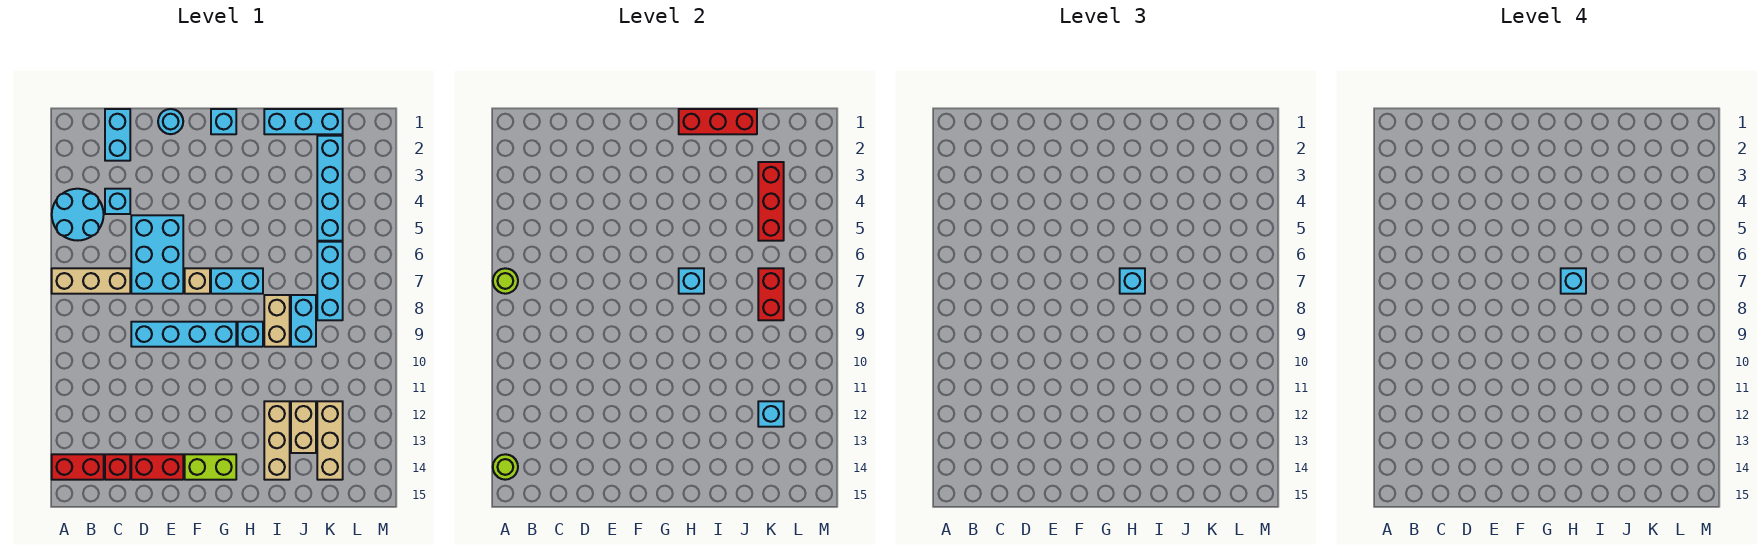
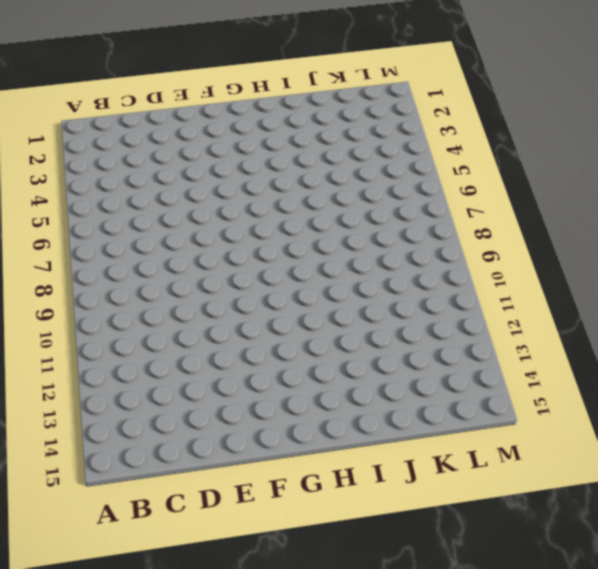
none -> cyan round brick A4:B5 level 1
none -> tan brick A7:C7 level 1
none -> red brick A14:B14 level 1
none -> cyan brick C1:C2 level 1

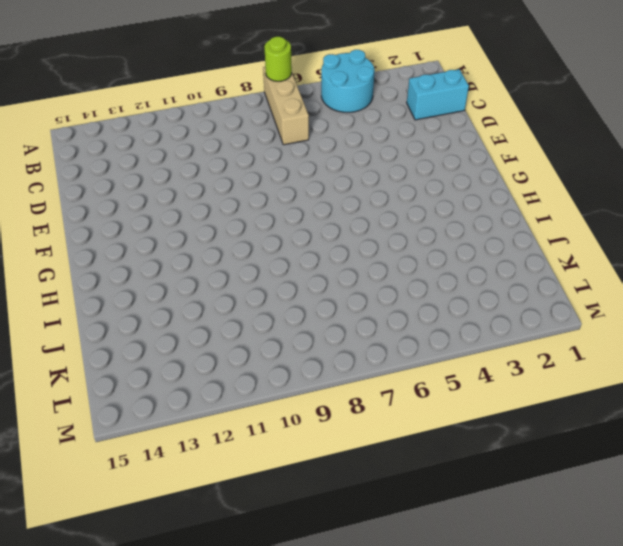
none -> red brick A14:B14 level 1
none -> cyan brick C4 level 1
none -> red brick C14 level 1
none -> cyan brick D5:E7 level 1

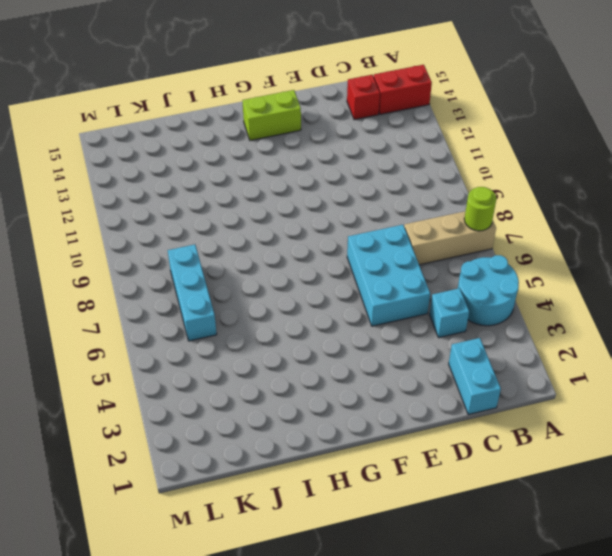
none -> cyan brick D9:G9 level 1
none -> red brick D14:E14 level 1
none -> cyan round brick E1 level 1
none -> tan brick F7 level 1

